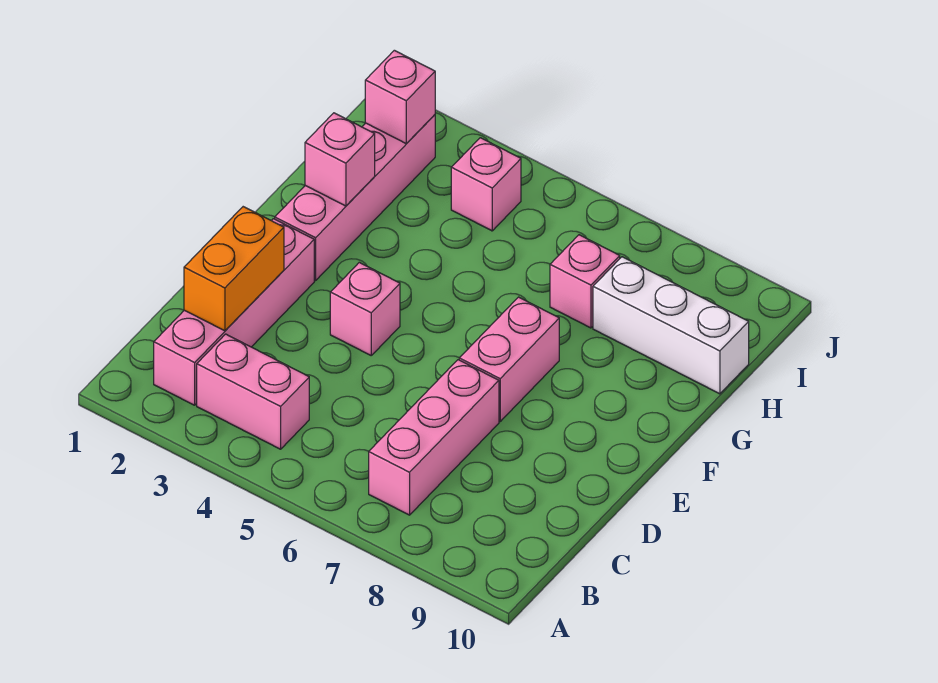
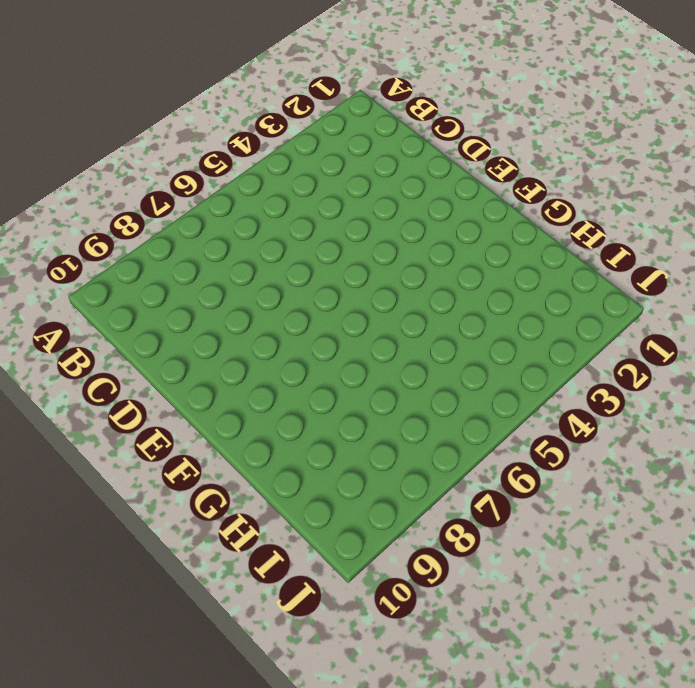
none -> pink brick B2:E2 level 1
none -> pink brick B3:B4 level 1
none -> pink brick B7:D7 level 1

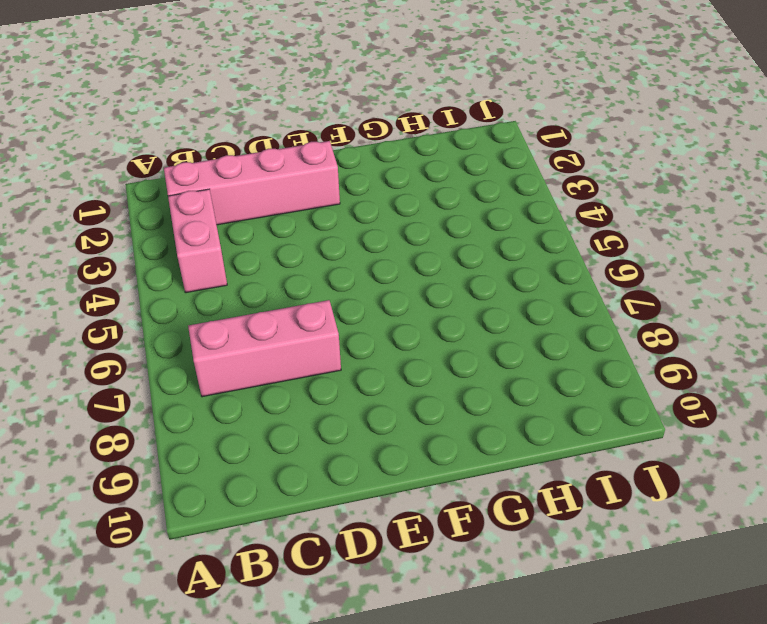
none -> pink brick E4 level 1
none -> pink brick E7:F7 level 1
none -> pink brick F2:I2 level 1

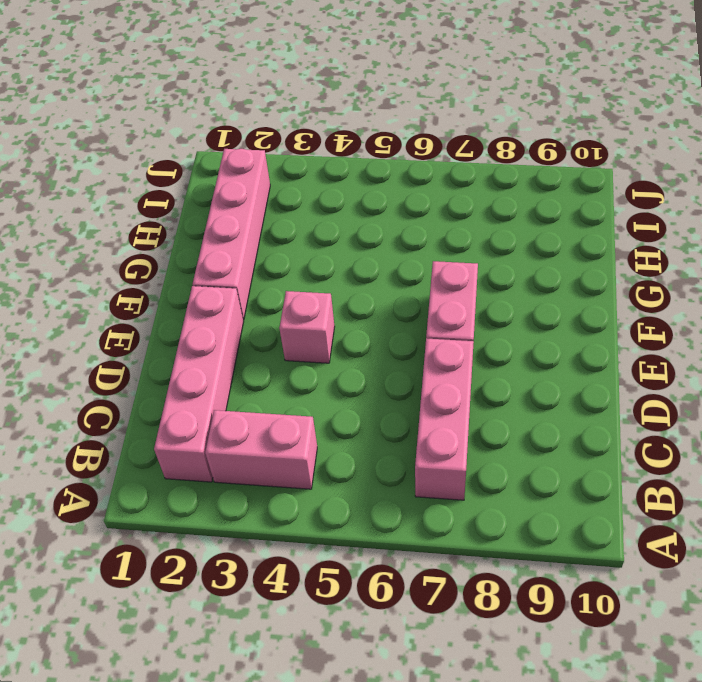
none -> pink brick H7 level 1
none -> white brick H8:H10 level 1
none -> pink brick I4 level 1

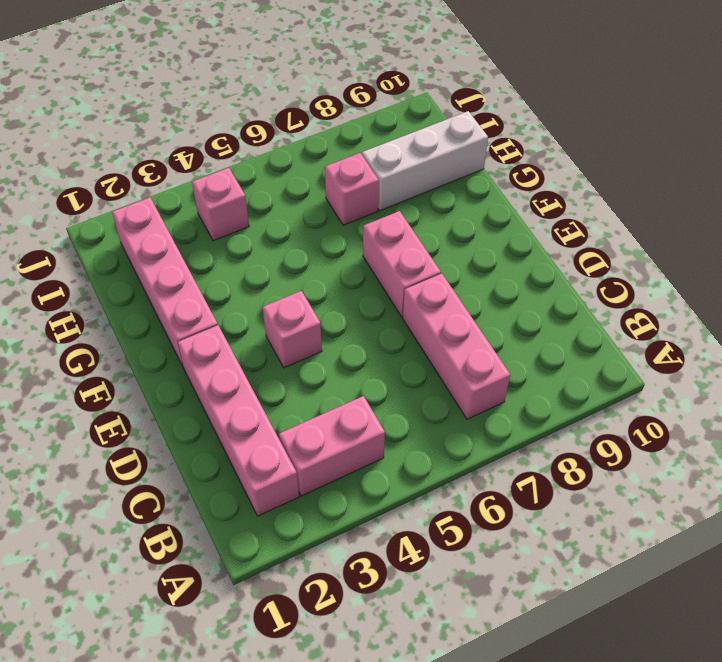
none -> orange brick C2:D2 level 2
none -> pink brick G2 level 2
none -> pink brick I2 level 2

